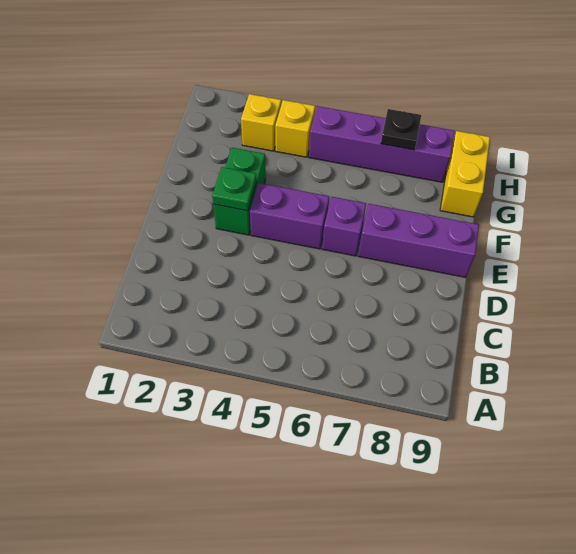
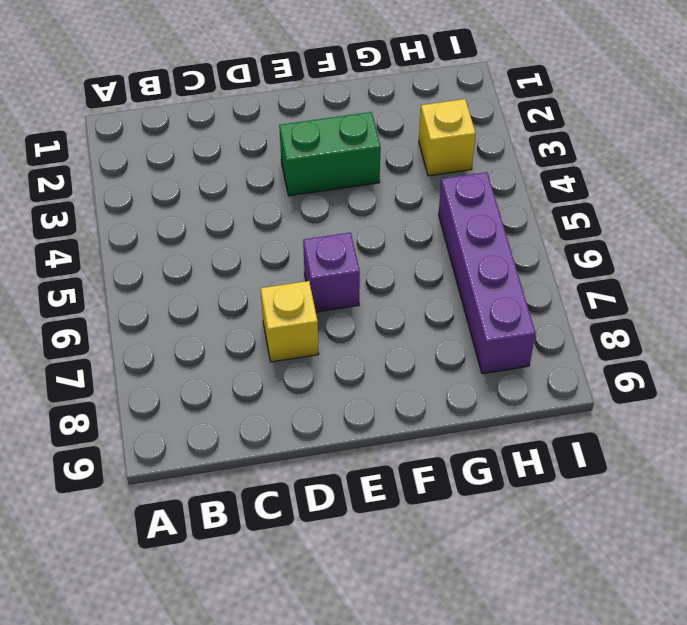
yellow brick D7 level 1 -> yellow brick H4 level 1
none -> purple brick E4:E5 level 1
none -> purple brick E7:E9 level 1

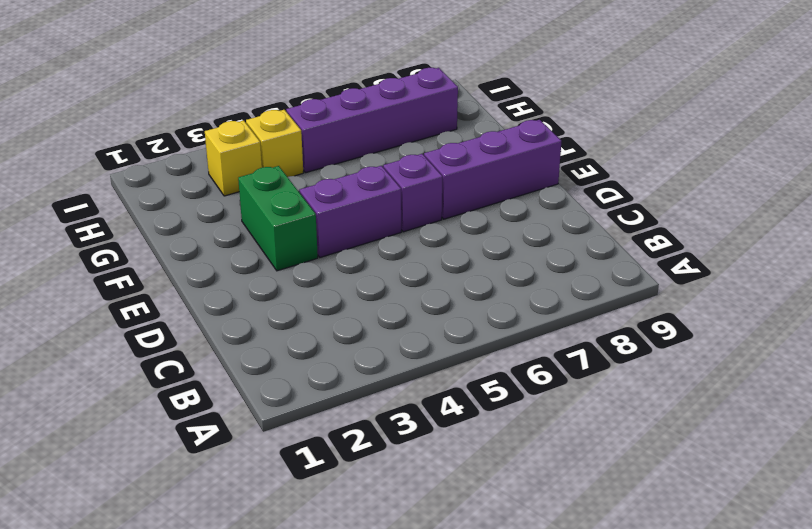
none -> yellow brick G9:H9 level 1
none -> green plate E3 level 2

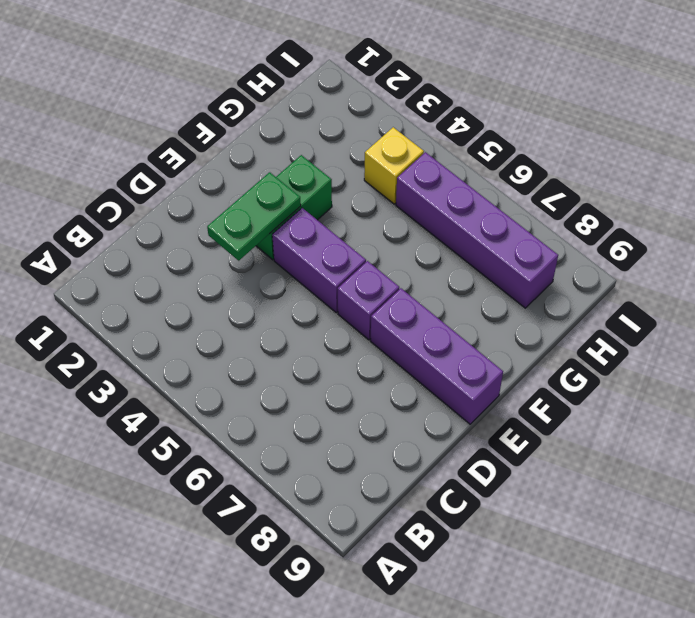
green plate D3:E3 level 2 -> green plate E3 level 2
none -> yellow brick G9:H9 level 1
none -> yellow brick H3 level 1

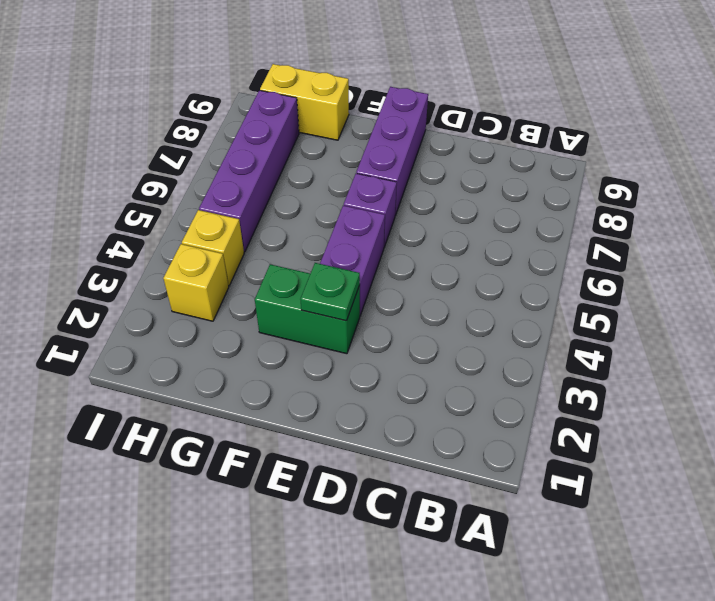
none -> black plate H7 level 2

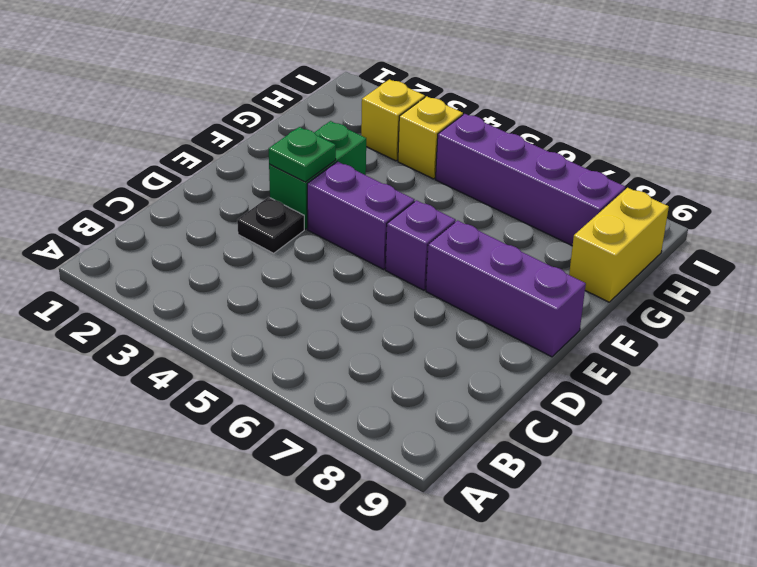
black plate D3 level 1 -> black plate H7 level 2

